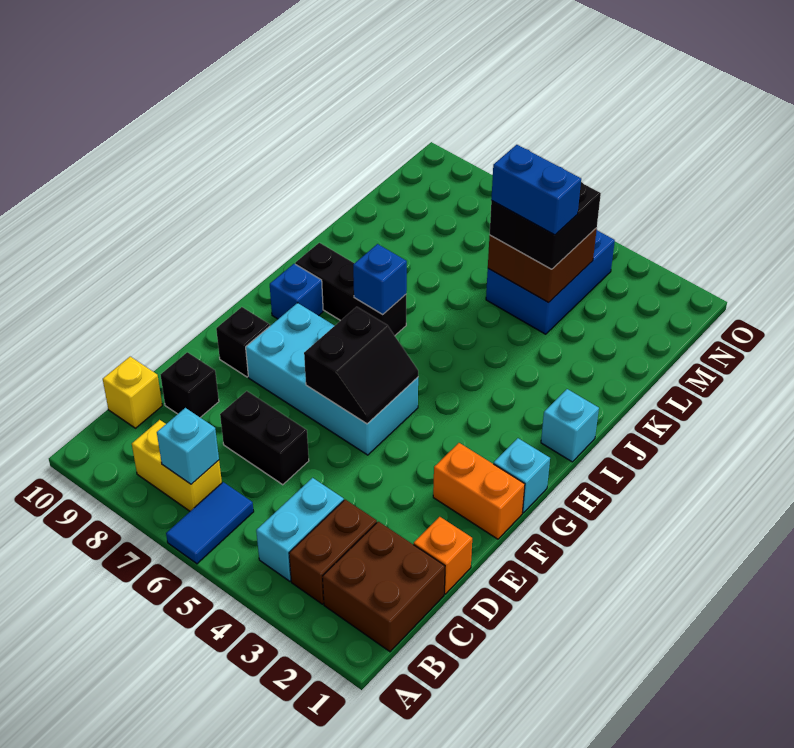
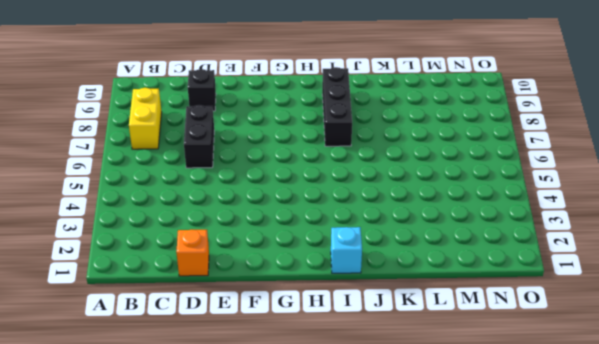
none -> blue tile A6:B6 level 1
none -> brown brick B1:C2 level 1
none -> brown brick B3:C3 level 1

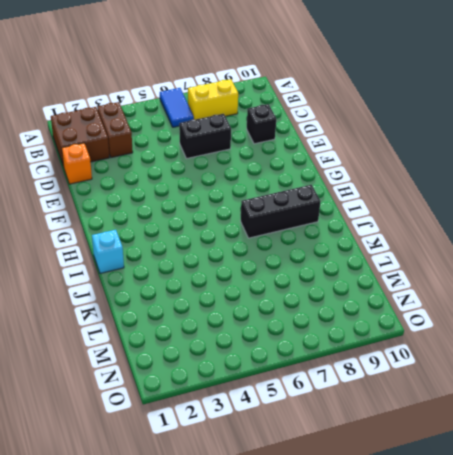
none -> cyan brick B4:C4 level 1
none -> yellow brick C10 level 1
none -> orange brick F1:F2 level 1

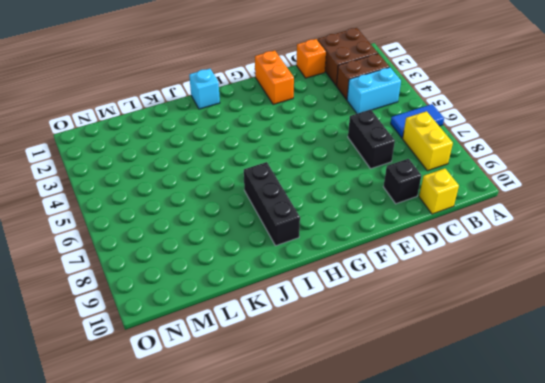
none -> cyan brick F5:G8 level 1
none -> black brick F9 level 1
none -> cyan brick G1 level 1

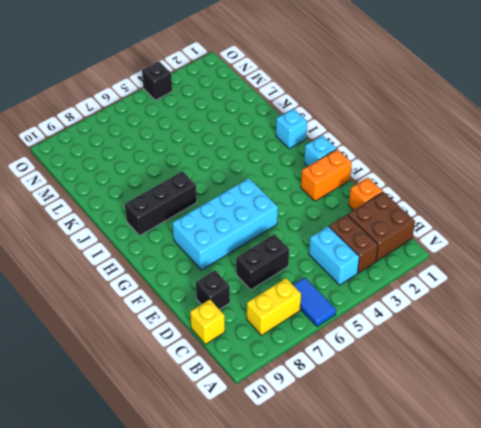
black brick O4 level 1 -> black brick F9 level 1
none -> blue brick H9 level 1
none -> blue brick L4:N5 level 1
none -> cyan brick B7 level 2

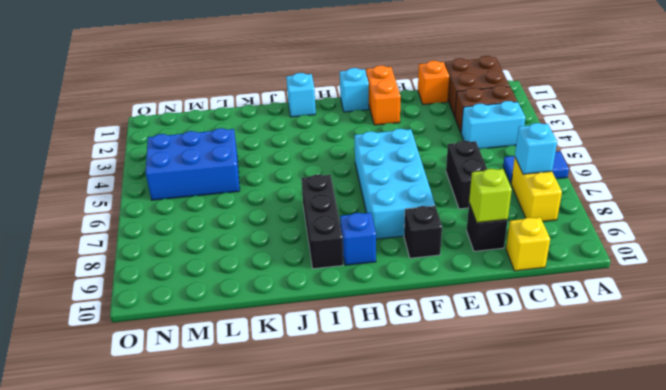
lime brick D9 level 2 -> none
none -> black slope F5:G6 level 2 top 6
none -> blue brick I7 level 2
none -> brown brick L4:M5 level 2

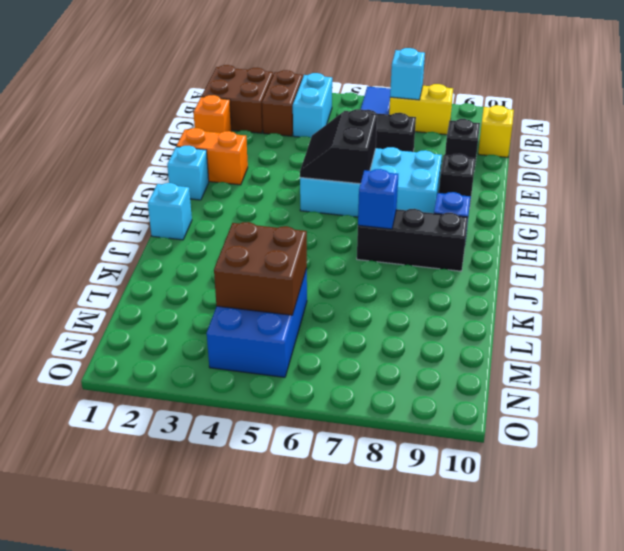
none -> black brick L4:M5 level 3
none -> blue brick L4:L5 level 4

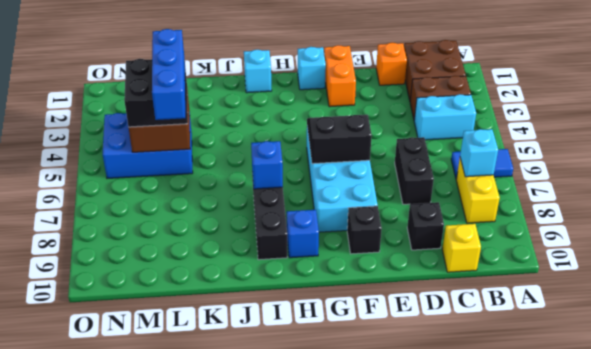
blue brick L4:L6 level 4 -> blue brick L4:L5 level 4

